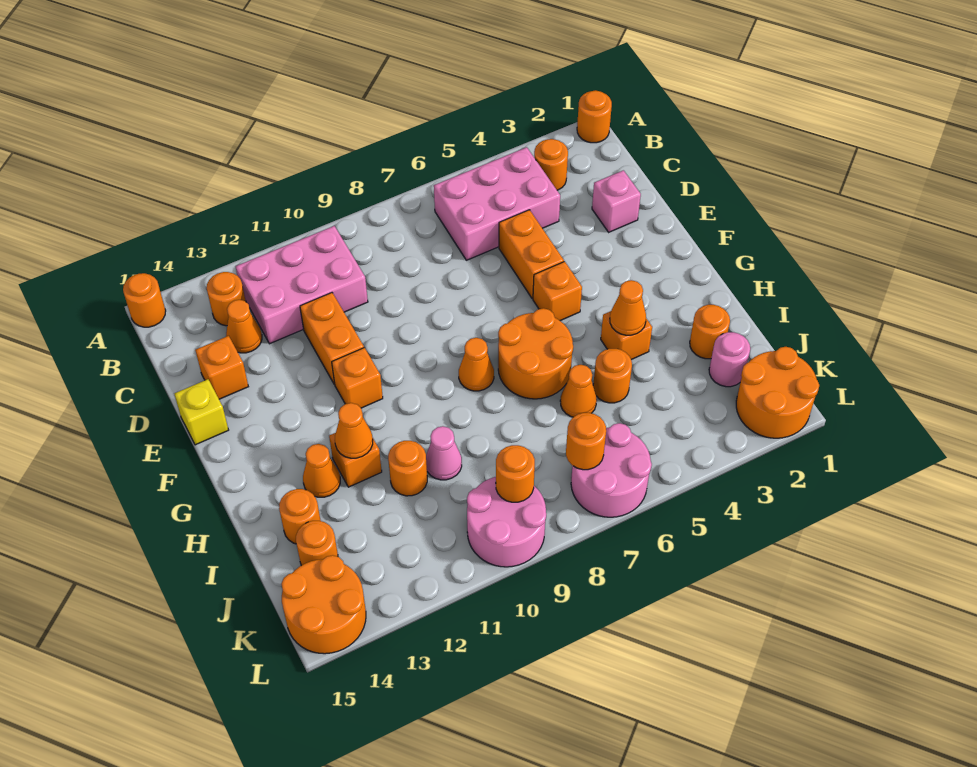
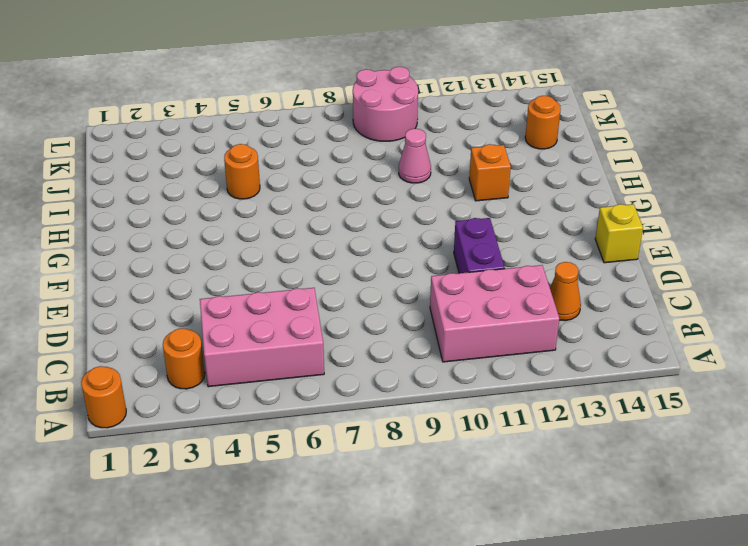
purple brick D11:E11 level 1 -> orange brick D11:E11 level 1
none -> orange round brick A15 level 1
none -> orange round brick B13 level 1
none -> pink brick D2 level 1
none -> orange brick D5:E5 level 1

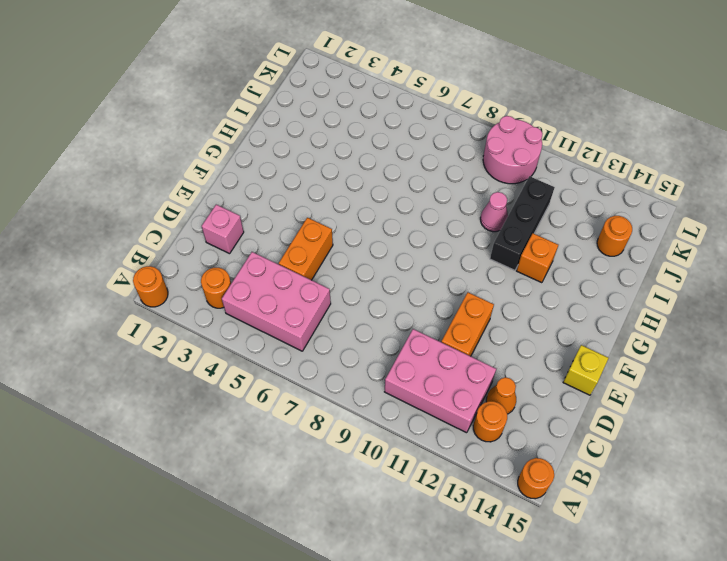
black brick H11:J11 level 1 -> orange round brick I11 level 1
none -> orange brick D14 level 1
none -> orange brick F5 level 1
none -> orange brick F11 level 1
none -> orange round brick G6:H7 level 1

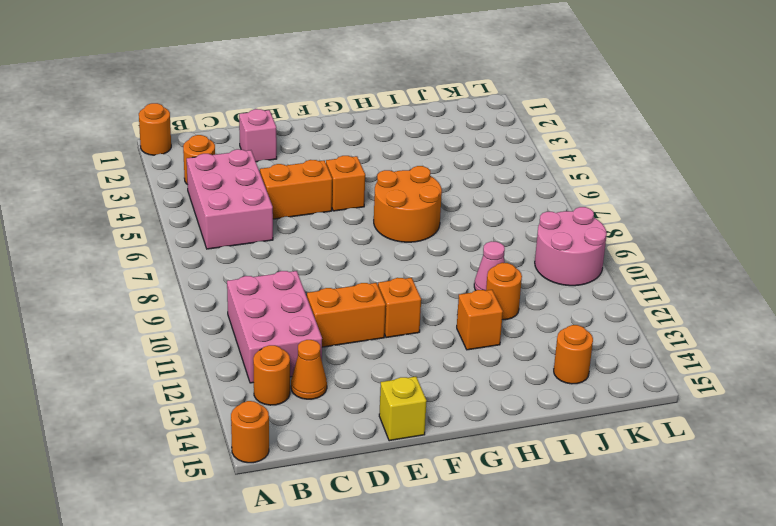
none -> orange brick D14 level 1
none -> orange cone G8 level 1
none -> orange brick H4 level 1
none -> orange cone H13 level 1

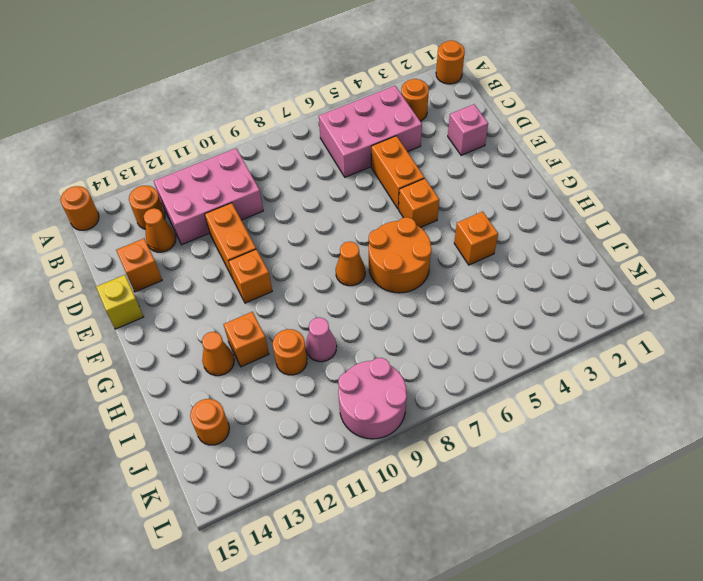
none -> orange round brick I2 level 1
none -> orange round brick I5 level 1
none -> orange cone I6 level 1
none -> orange round brick I14 level 1

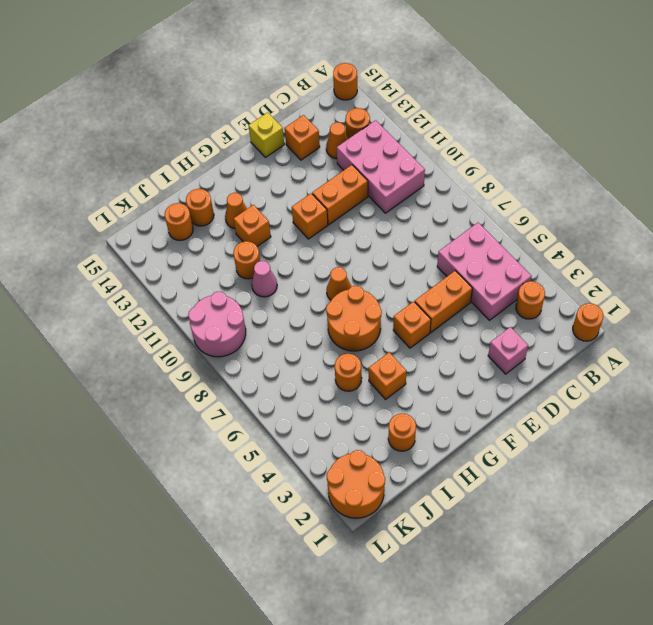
none -> orange cone I6 level 1
none -> pink round brick J2 level 1
none -> pink round brick K6:L7 level 1
none -> orange round brick K14:L15 level 1

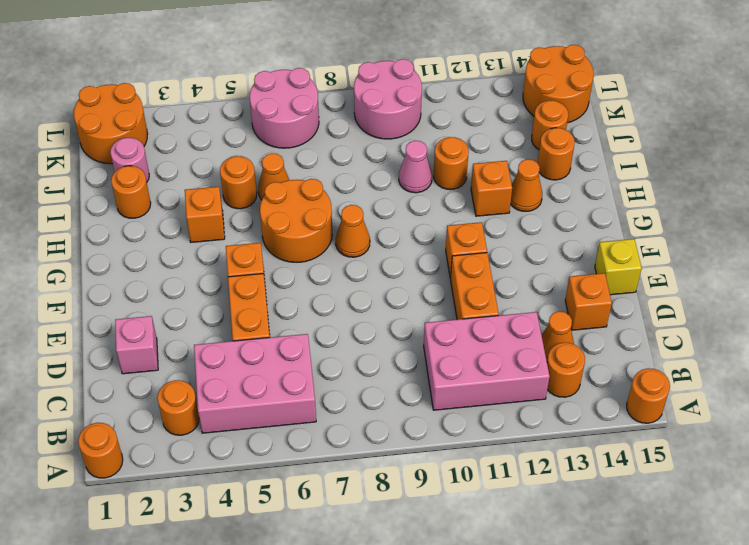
none -> orange cone H4 level 2
none -> orange cone H12 level 2
none -> orange round brick K7 level 2
none -> orange round brick K9 level 2

